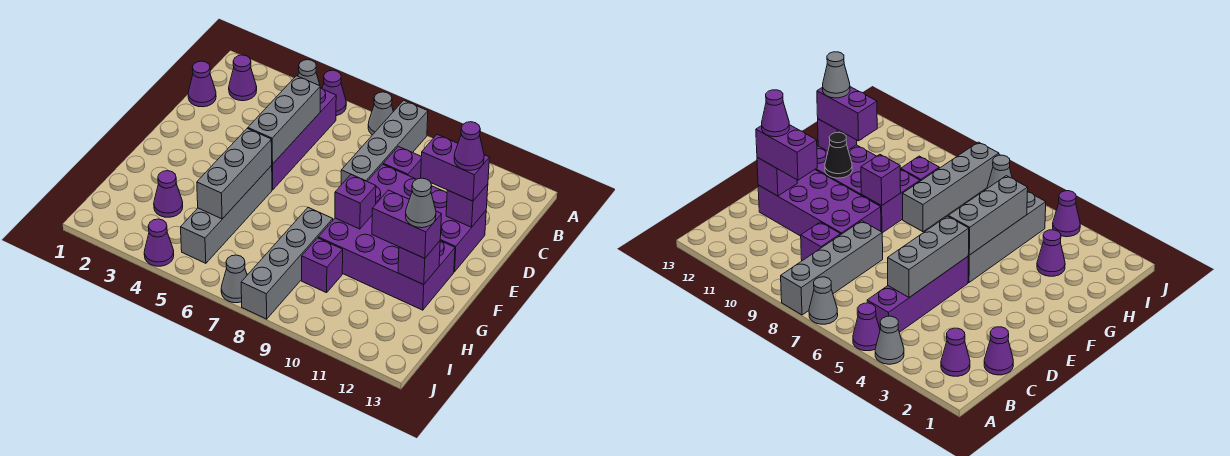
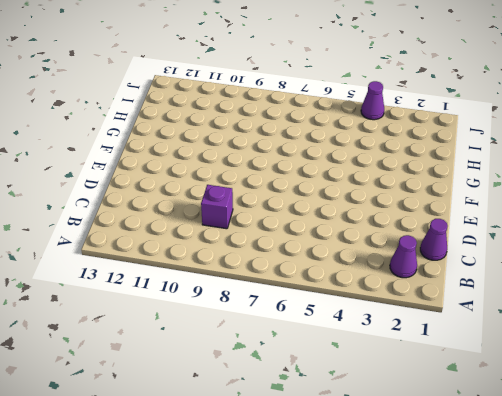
none -> grey cone A4 level 1
none -> purple cone A5 level 1
none -> grey cone A7 level 1

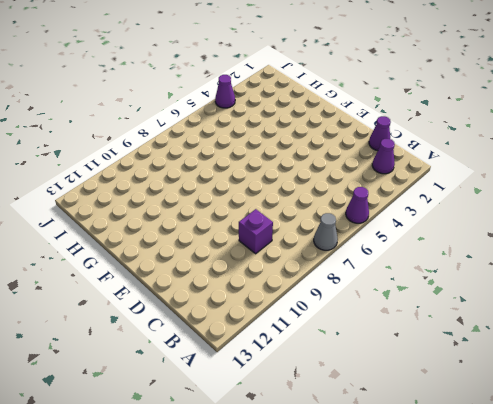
none -> grey cone A4 level 1
none -> grey brick A8:D8 level 1
none -> purple brick B5:E5 level 1

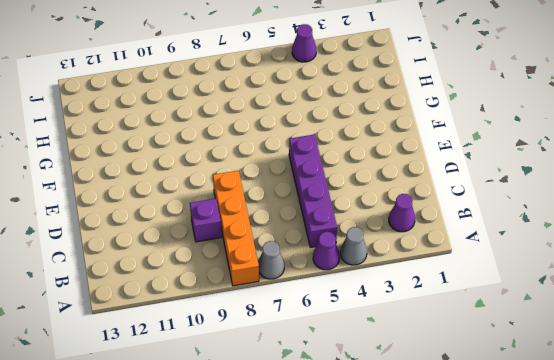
orange brick A8:D8 level 1 -> grey brick A8:D8 level 1
none -> purple cone C1 level 1
none -> purple brick D9:E12 level 1
none -> grey brick F5:I5 level 1

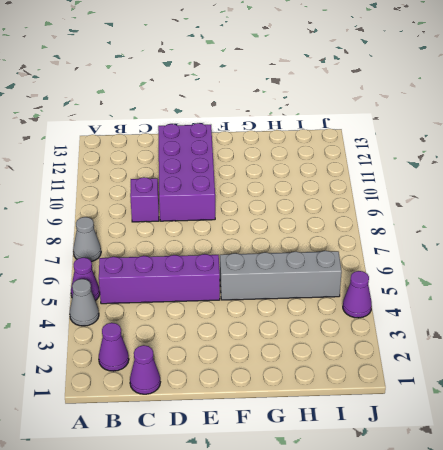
none -> grey brick A8:D8 level 1
none -> purple brick F9:G12 level 1
none -> grey brick G8:J8 level 1

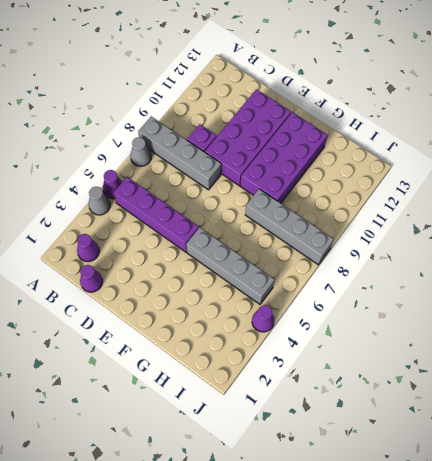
none -> purple cone H3 level 1
none -> purple brick H9 level 1
none -> grey cone J7 level 1

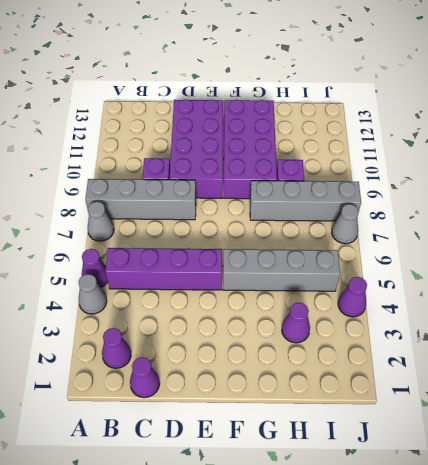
none -> grey brick C5:E5 level 2
none -> purple brick D12 level 2
none -> grey brick F5:H5 level 2

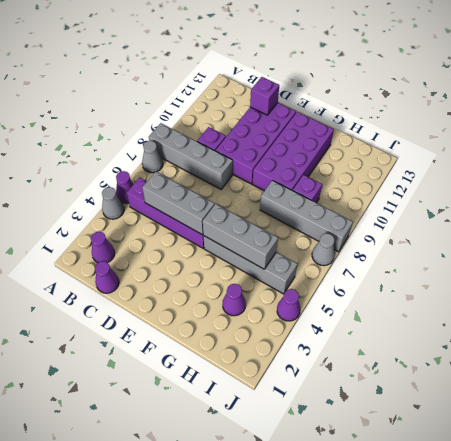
none -> purple brick F9 level 2
none -> black cone F11 level 2
none -> purple brick G12 level 2

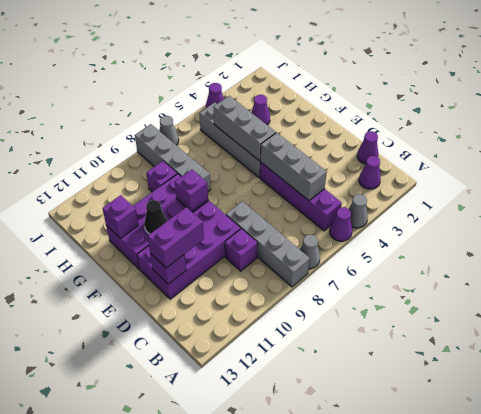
none -> purple brick G11:G12 level 3
none -> purple cone D12 level 4
none -> grey cone G12 level 4

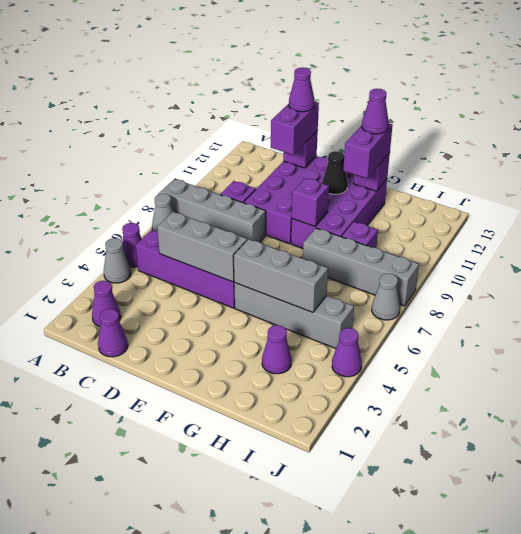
purple cone G12 level 4 -> grey cone G12 level 4

